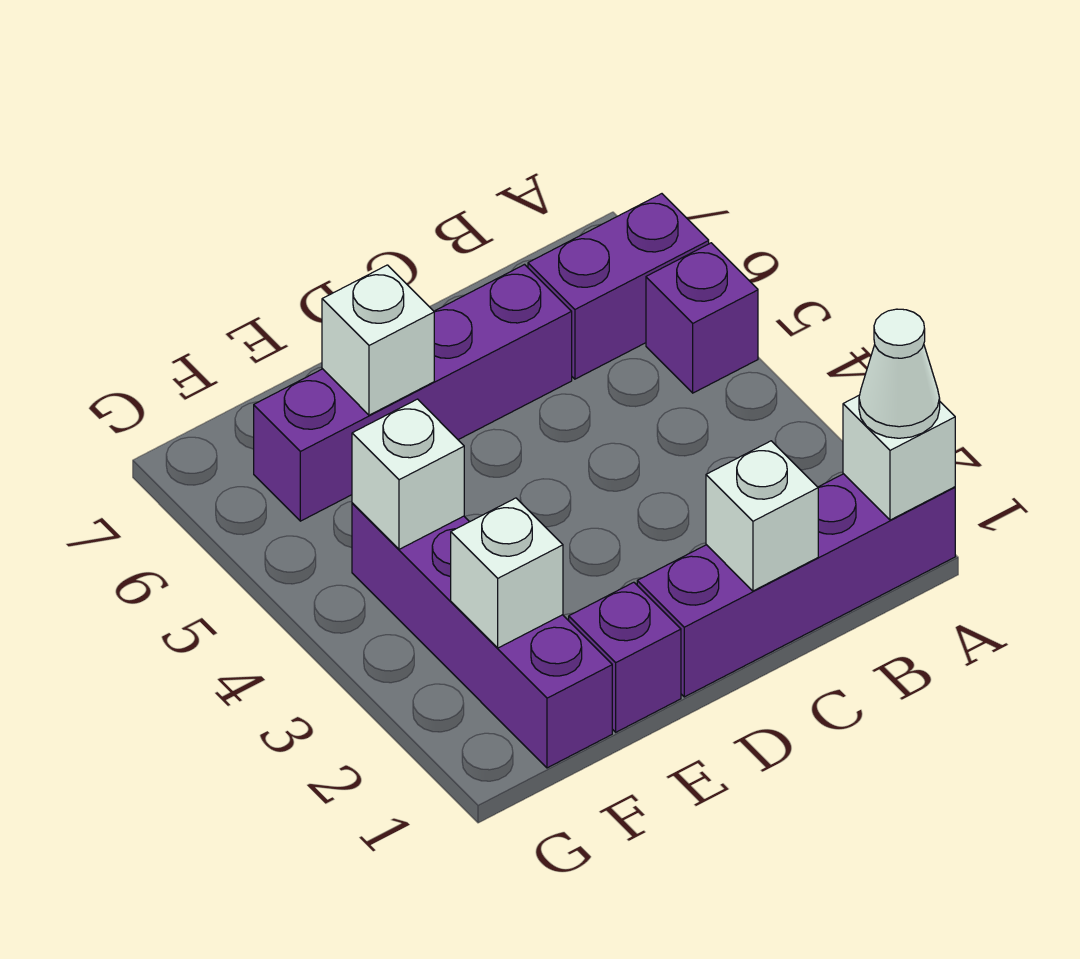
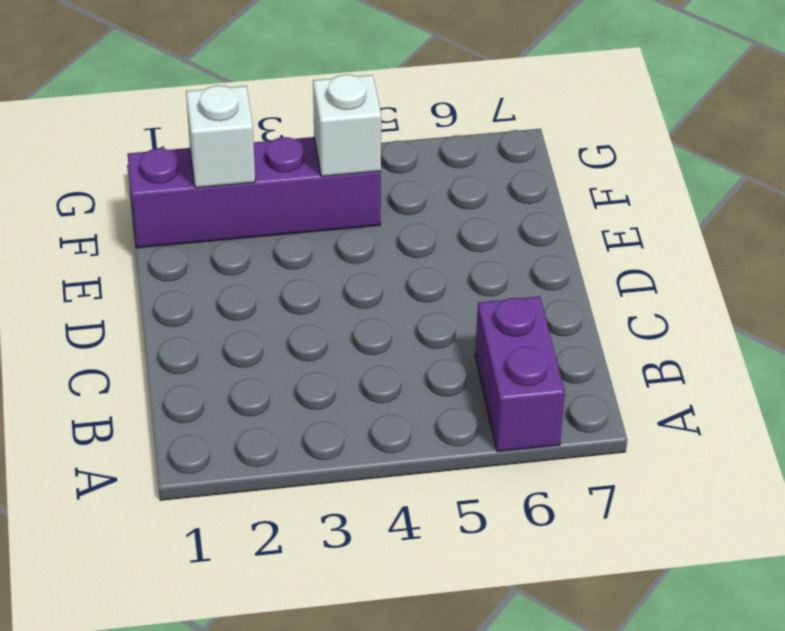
none -> purple brick A1:D1 level 1
none -> purple brick A5 level 1
none -> purple brick C6:F6 level 1

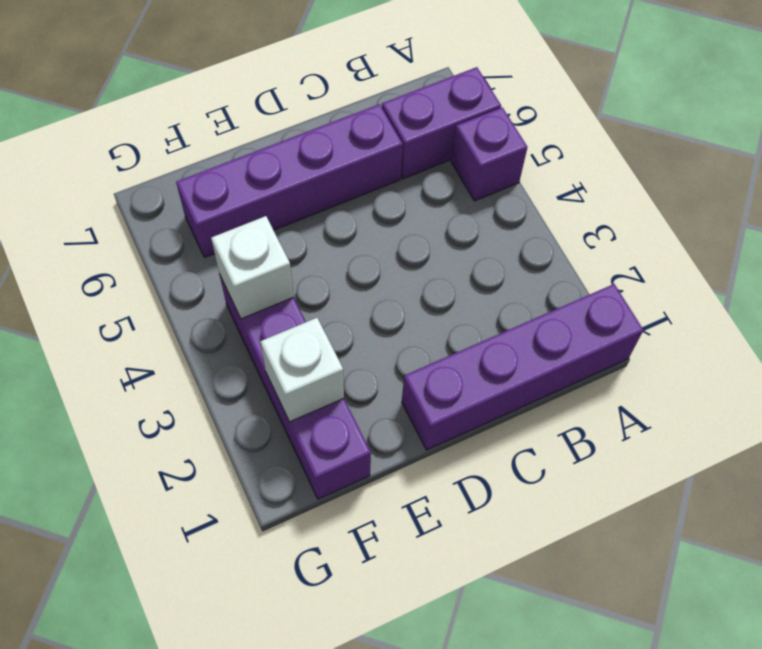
none -> purple brick E1 level 1
none -> white brick A1 level 2
none -> white brick C1 level 2

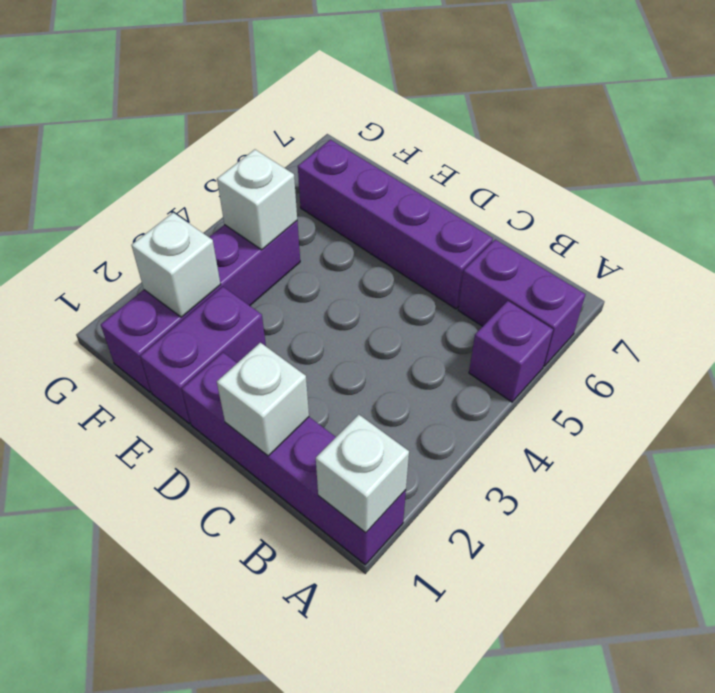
purple brick E1:E2 level 1 -> purple brick E1 level 1
none -> white brick E6 level 2
none -> white cone A1 level 3

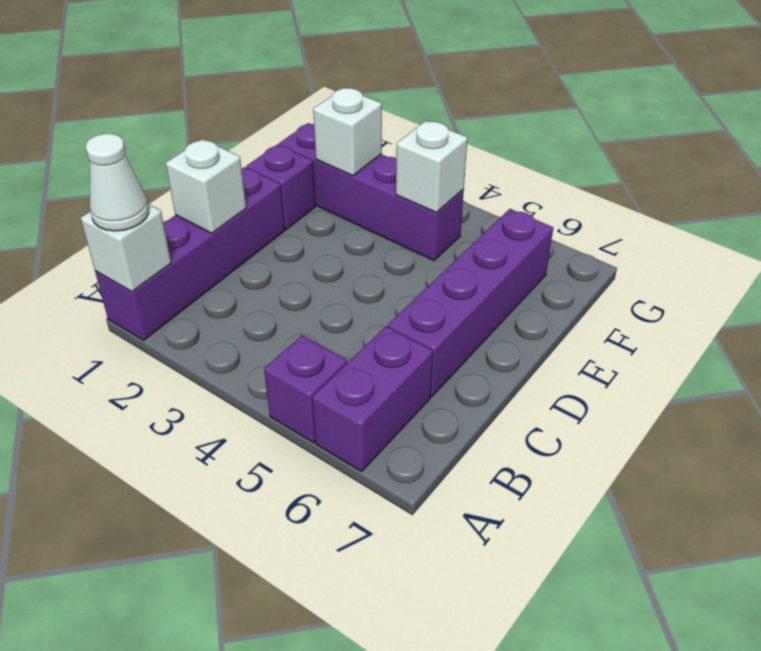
none -> white brick E6 level 2

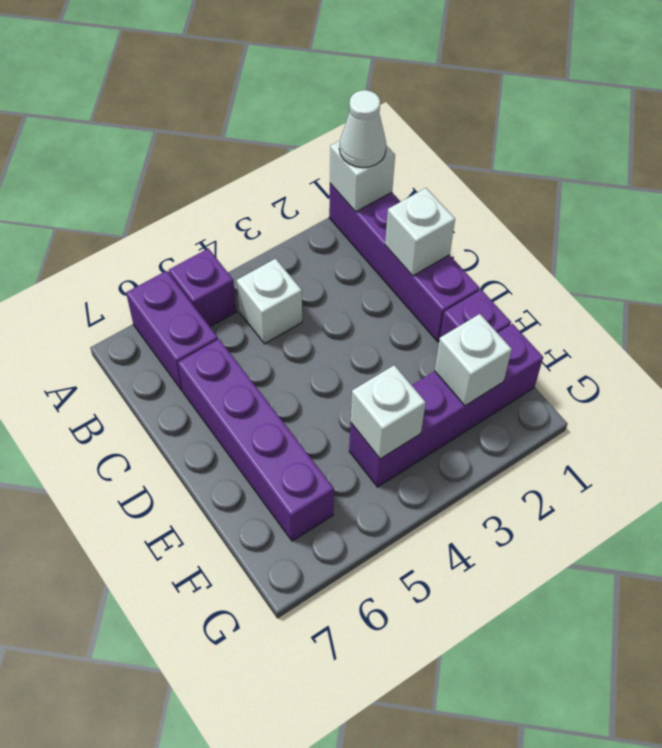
white brick B4 level 1 -> white brick E6 level 2

